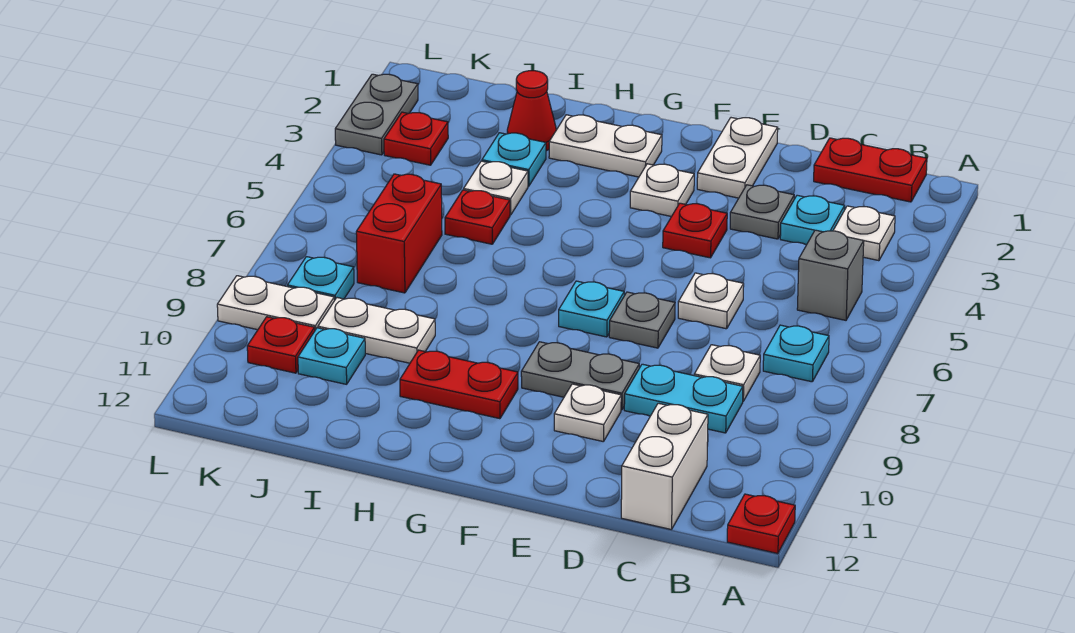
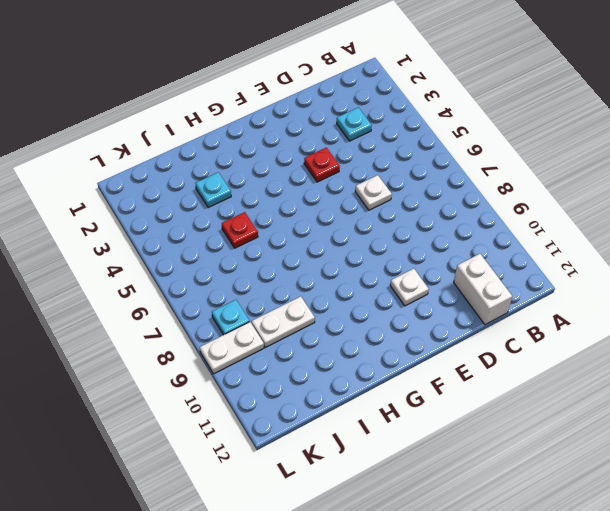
none -> red plate A12 level 1
none -> red plate B1:C1 level 1
none -> white plate B3 level 1
none -> grey brick B5 level 1

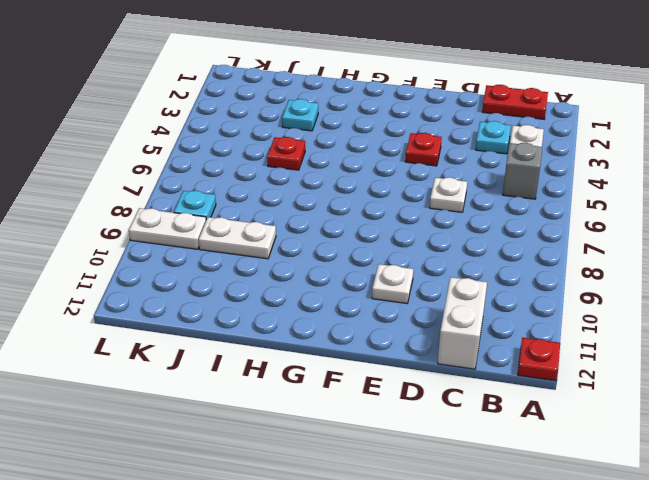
none -> cyan plate B7 level 1
none -> white plate C8 level 1
none -> cyan plate C9:D9 level 1
none -> grey plate D3 level 1

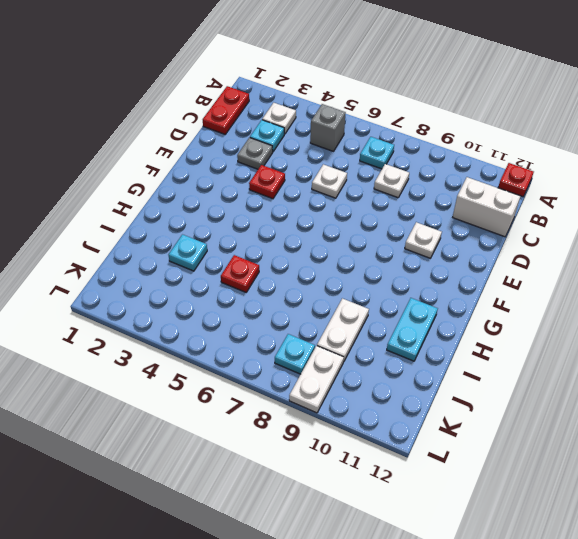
cyan plate H11:I11 level 1 -> cyan plate C9:D9 level 1
none -> white plate E1:E2 level 1
none -> grey plate E7 level 1
none -> grey plate E9:F9 level 1
none -> white plate F3 level 1

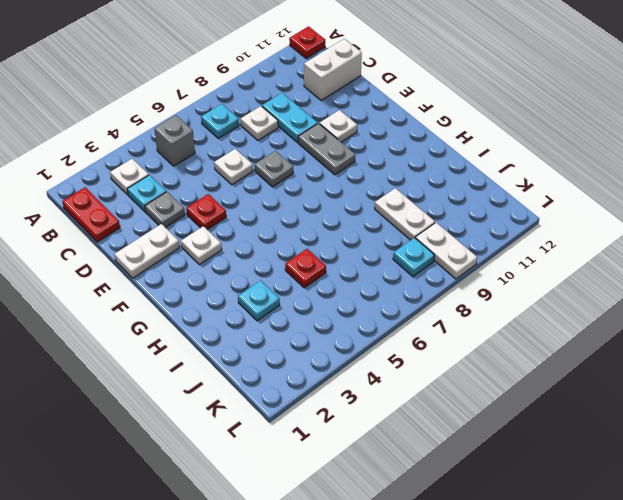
none -> cyan plate F7 level 1
none -> white plate G2:H2 level 1
none -> red plate G10:H10 level 1
none -> red cone I2 level 1

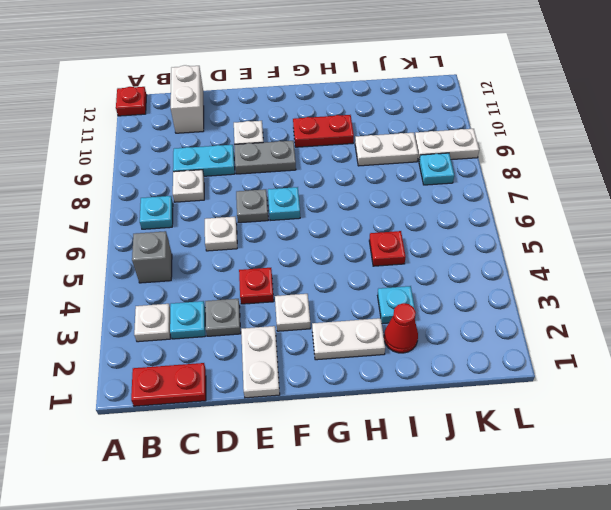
none -> white plate I4 level 1
none -> red brick J6:J7 level 1
none -> cyan plate J10 level 1
none -> red plate K3 level 1

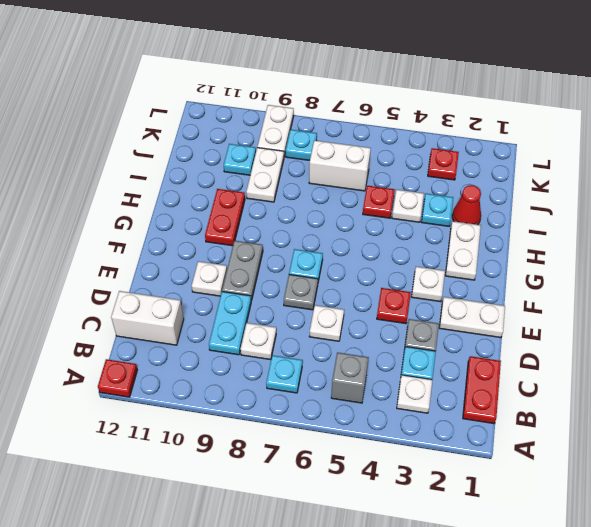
white brick J6:J7 level 1 -> red brick J6:J7 level 1
none -> red plate K10 level 1
none -> grey plate L2:L3 level 1

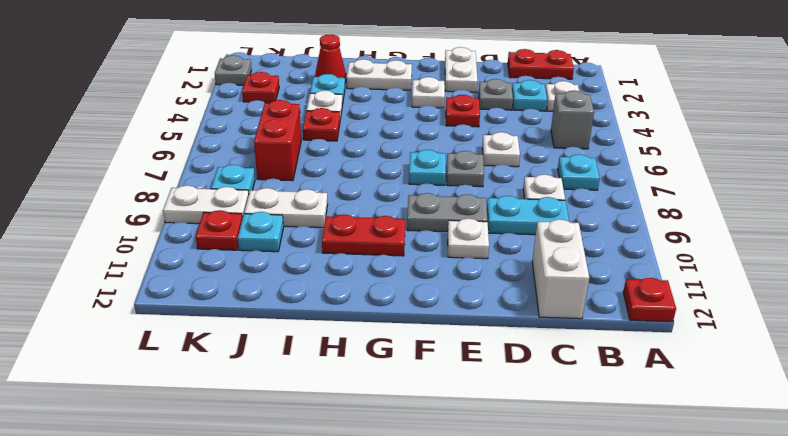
grey plate L2 level 1 -> grey plate L2:L3 level 1

